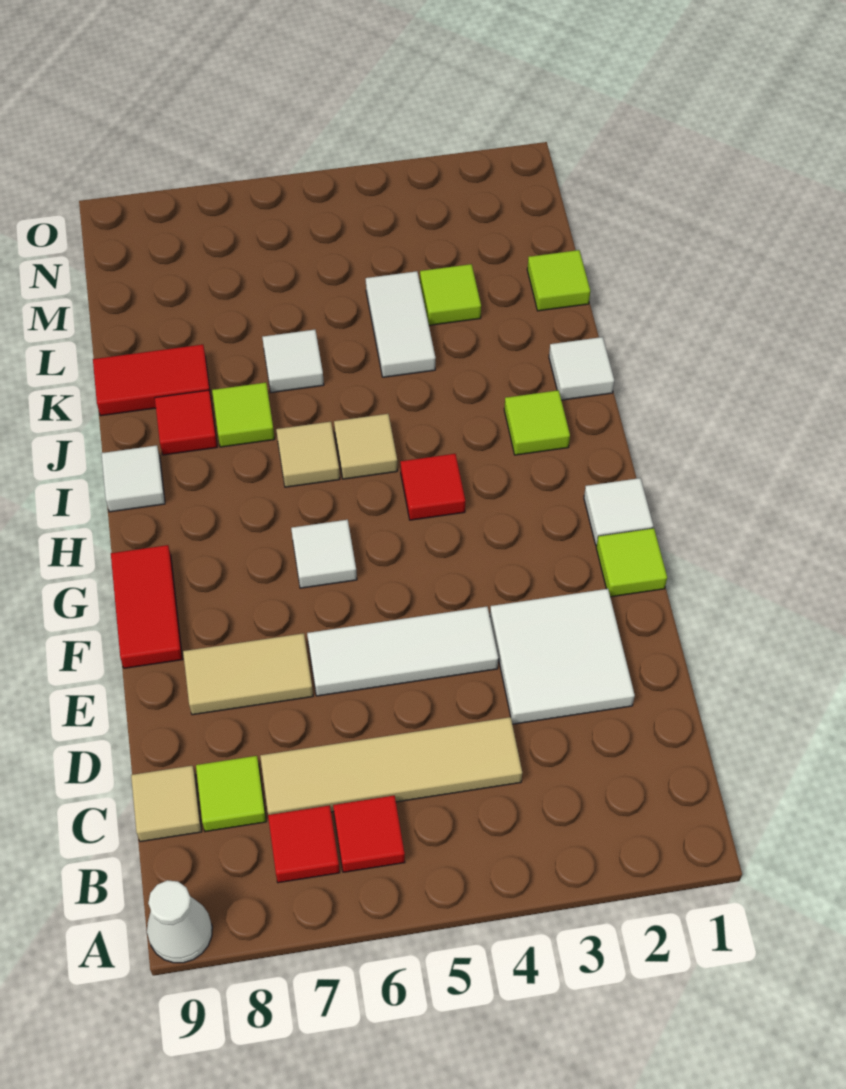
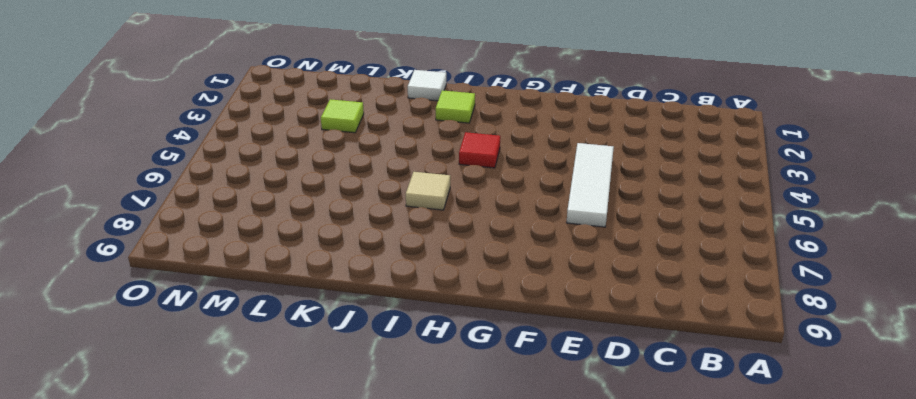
none -> white cone A9 level 1
none -> red tile B6 level 1
none -> red tile B7 level 1

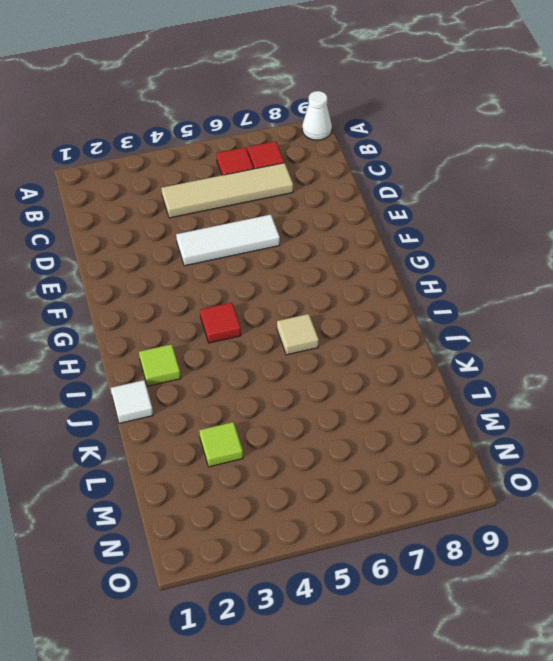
none -> lime tile C8 level 1
none -> tan tile C9 level 1
none -> white tile D2:E3 level 1

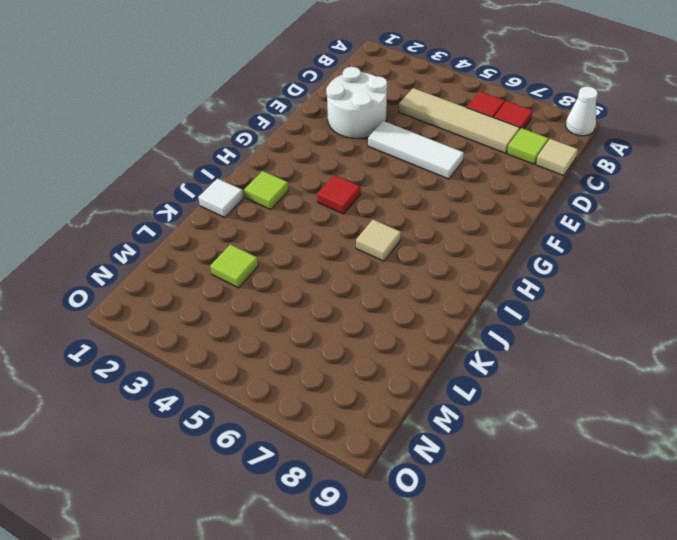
white round brick D2:E3 level 1 -> white tile D2:E3 level 1
none -> tan tile E7:E8 level 1
none -> lime tile F1 level 1
none -> red tile F9:G9 level 1

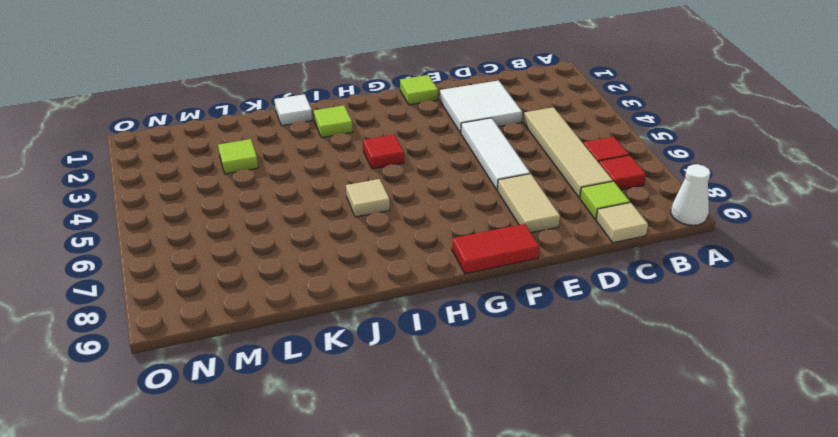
none -> white tile G1 level 1
none -> white tile G6 level 1
none -> tan tile I5 level 1

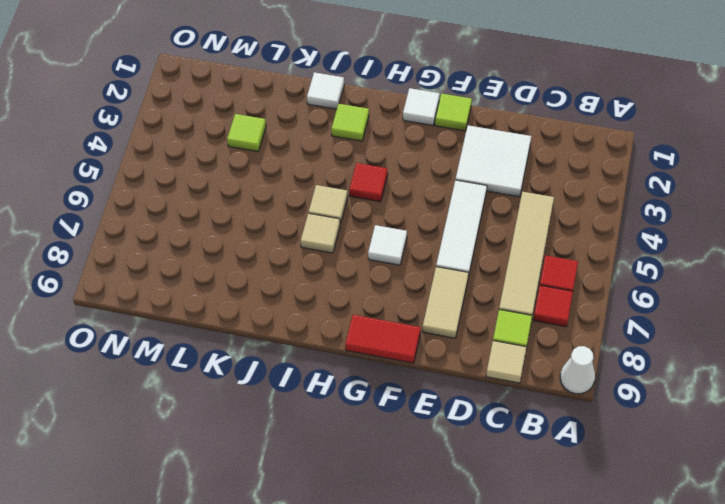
none -> white tile I9 level 1
none -> lime tile J7 level 1
none -> red tile J8 level 1

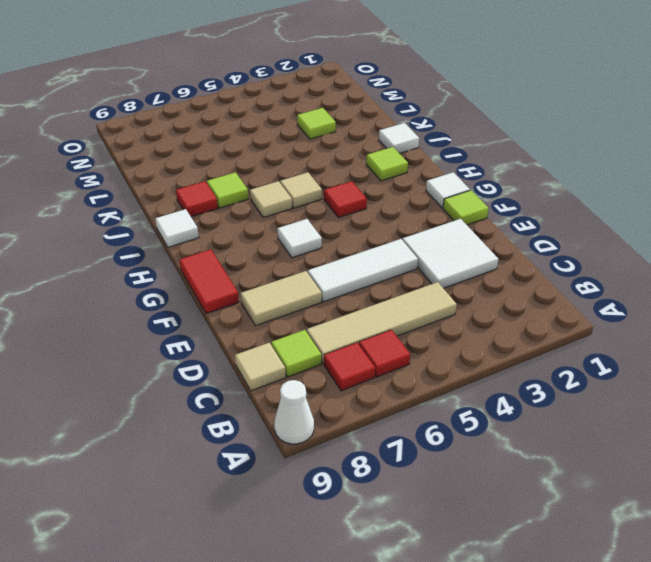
none -> white tile K4:L4 level 1
none -> white tile K6 level 1
none -> red tile K8:K9 level 1

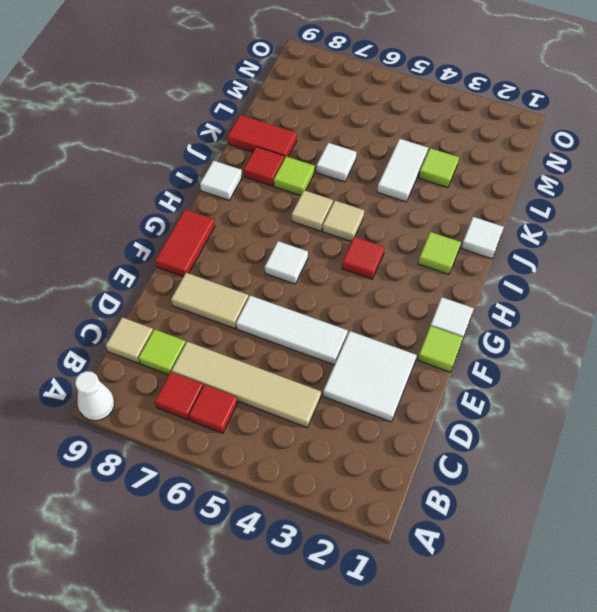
none -> lime tile L1 level 1

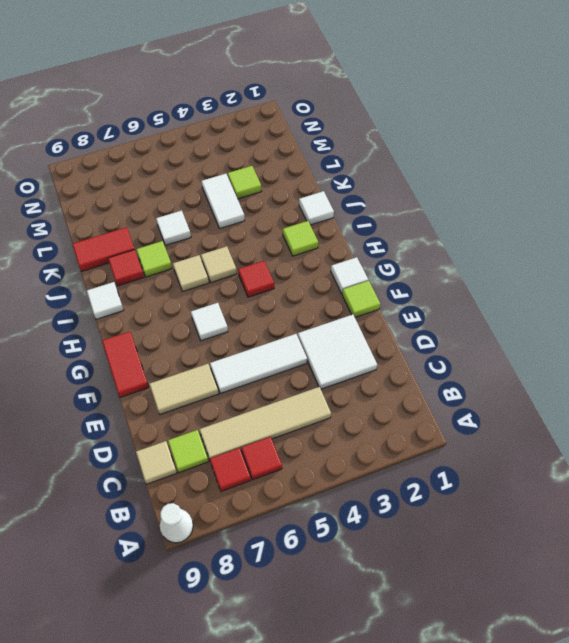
none -> lime tile L1 level 1

